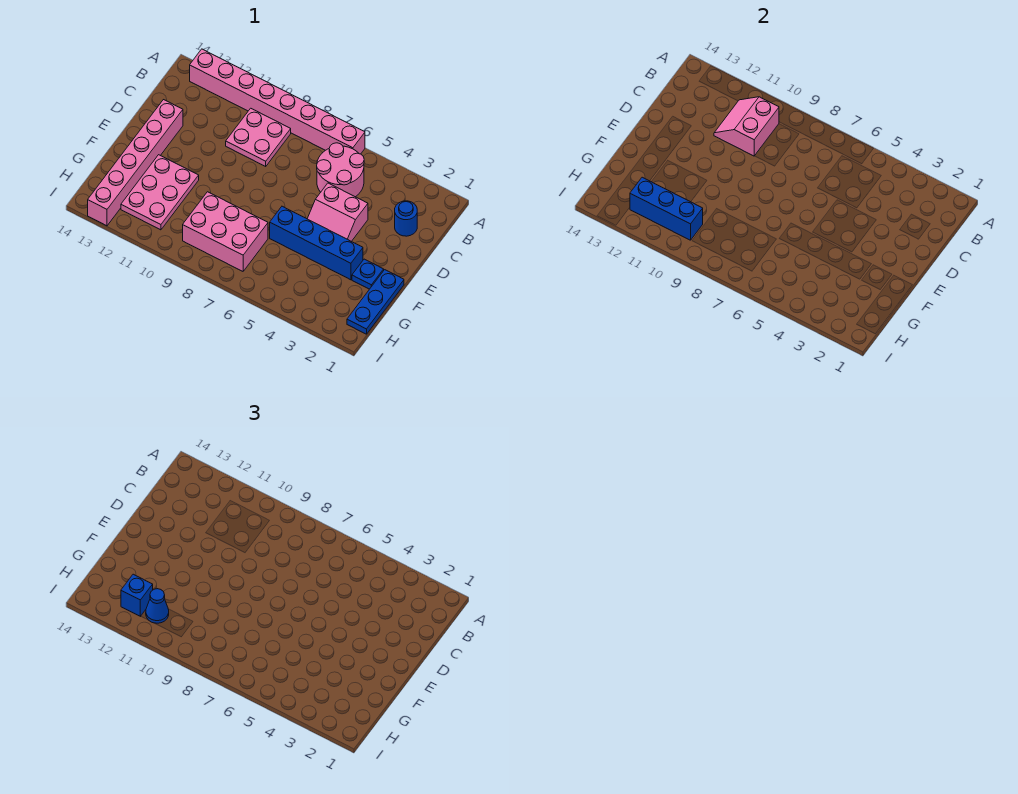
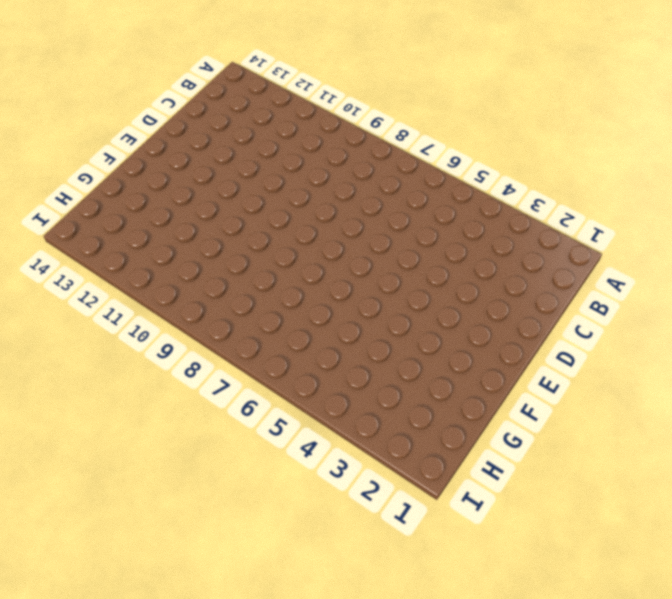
none -> pink brick A6:A13 level 1
none -> pink round brick B5:C6 level 1
none -> pink plate B9:C10 level 1

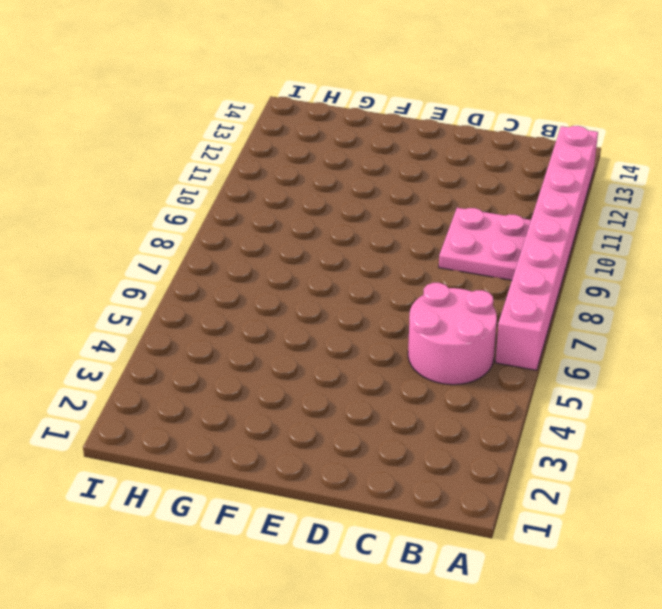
none -> blue round brick C2 level 1
none -> pink slope D4:E5 level 1 top D
none -> pink brick D13:I13 level 1

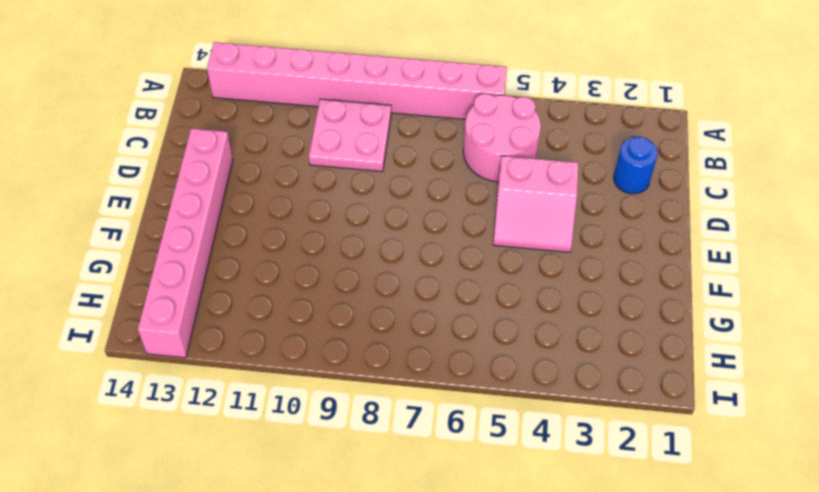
none -> blue plate F1:H1 level 1
none -> blue plate F2 level 1
none -> blue brick F3:F6 level 1

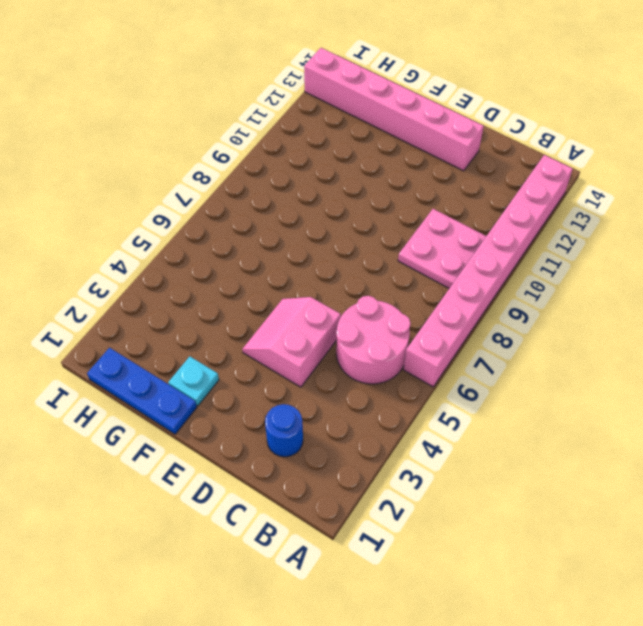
cyan plate F2 level 1 -> blue plate F2 level 1
none -> blue brick F3:F6 level 1
none -> pink plate F11:H12 level 1
none -> pink brick G7:H9 level 1

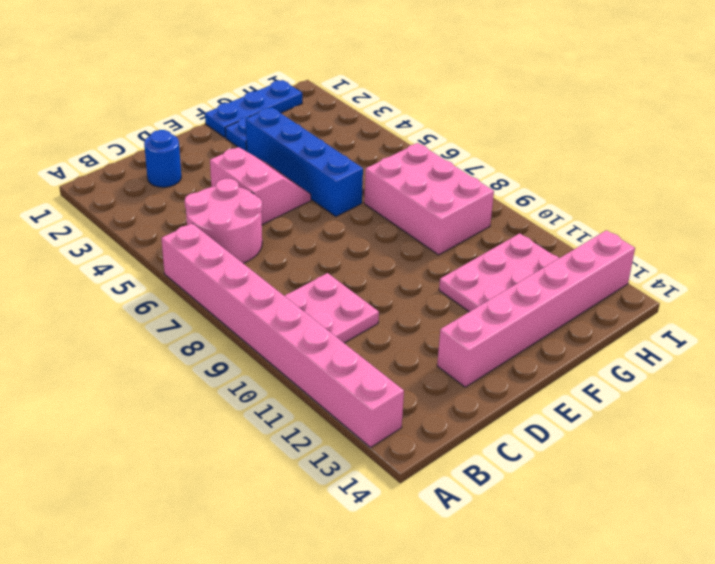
none -> pink slope B10:C11 level 2 top 10
none -> blue brick H10:H12 level 2
none -> blue cone H11 level 3

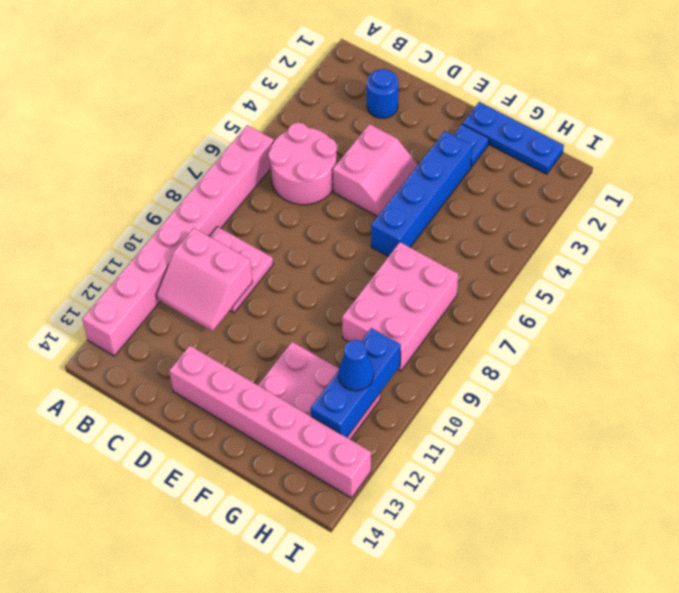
none -> blue brick H12 level 3

